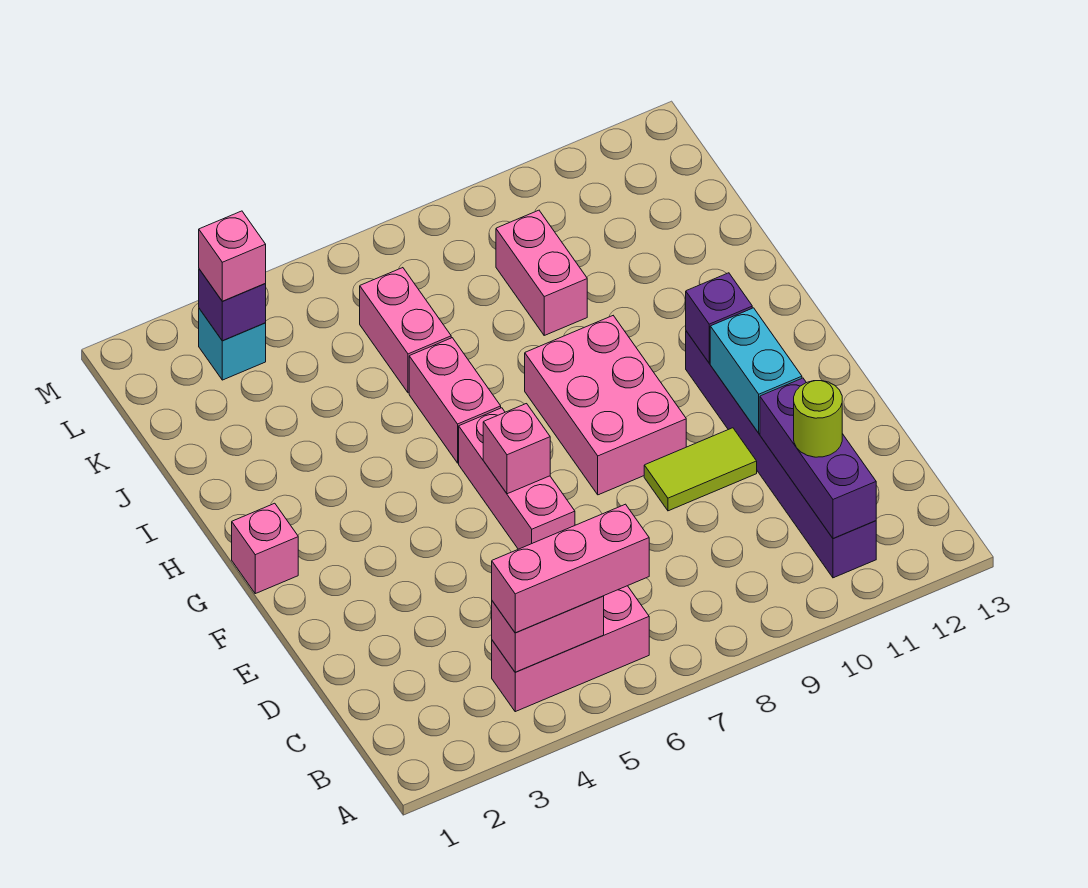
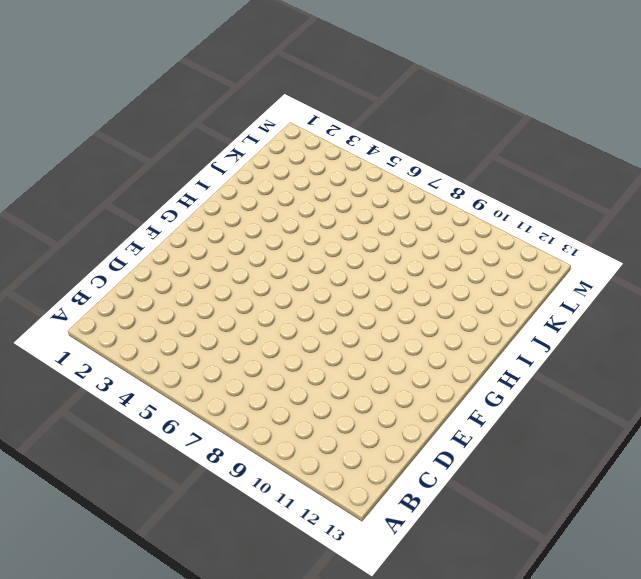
none -> pink brick B4:B6 level 1
none -> purple brick B11:G11 level 1
none -> pink brick E6:G6 level 1

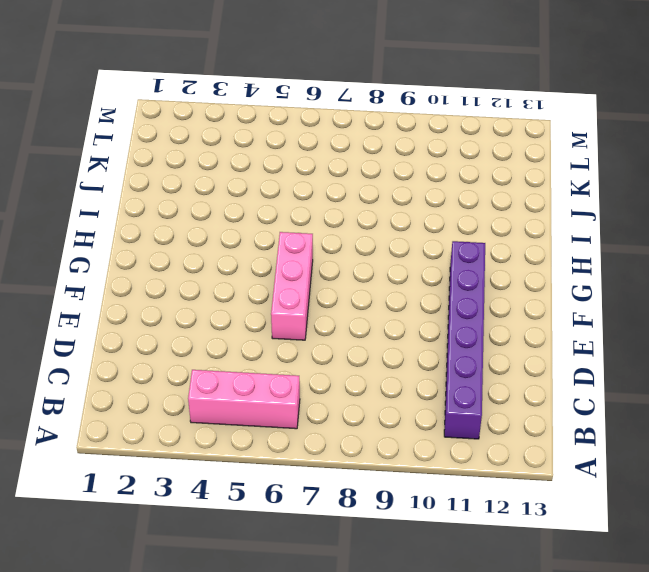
none -> lime tile E9:E10 level 1
none -> pink brick F8:H9 level 1
none -> pink brick G1 level 1

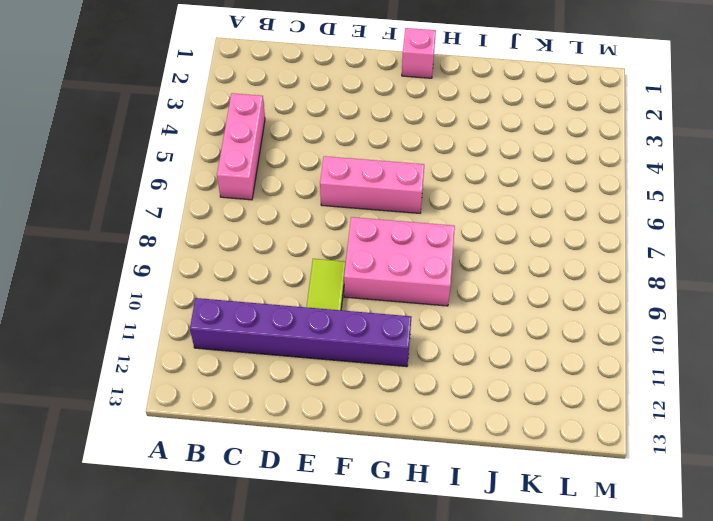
none -> pink brick H6:I6 level 1
none -> pink brick J6:K6 level 1
none -> pink brick J9:K9 level 1

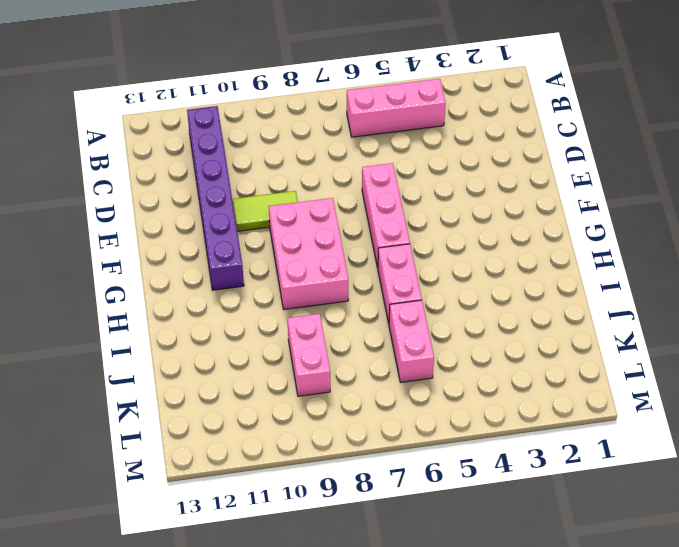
none -> pink brick G1 level 1
none -> cyan brick L3 level 1
none -> pink brick B4:B5 level 2

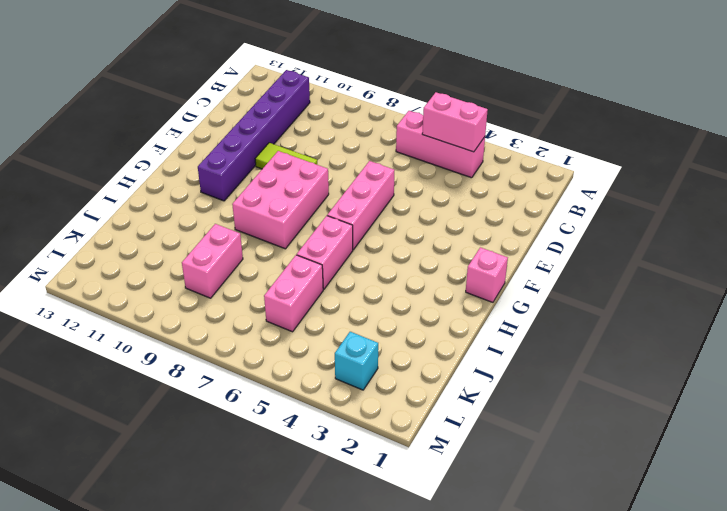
none -> purple brick B11:D11 level 2
none -> cyan brick E11:F11 level 2
none -> pink brick F6 level 2

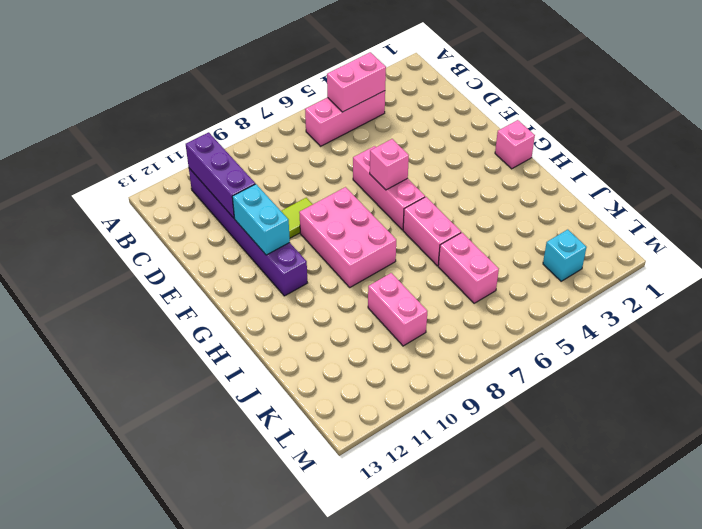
none -> purple brick G11 level 2
none -> purple brick L3 level 2
none -> pink brick B4:B6 level 3

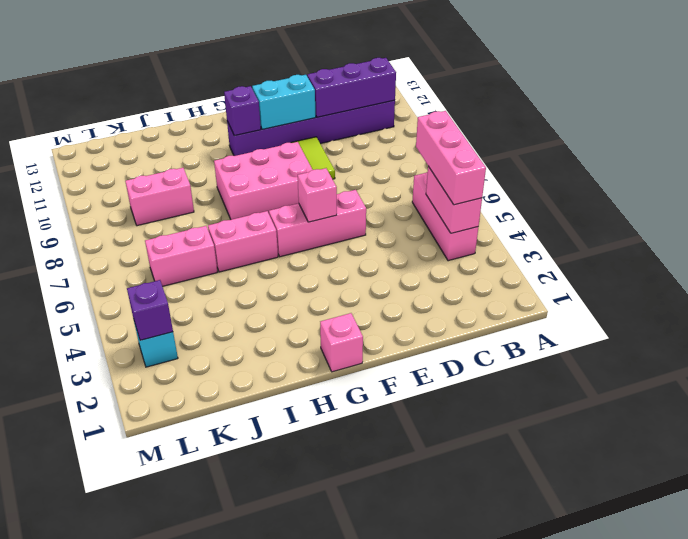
none -> lime round brick C11 level 3
none -> pink brick L3 level 3

